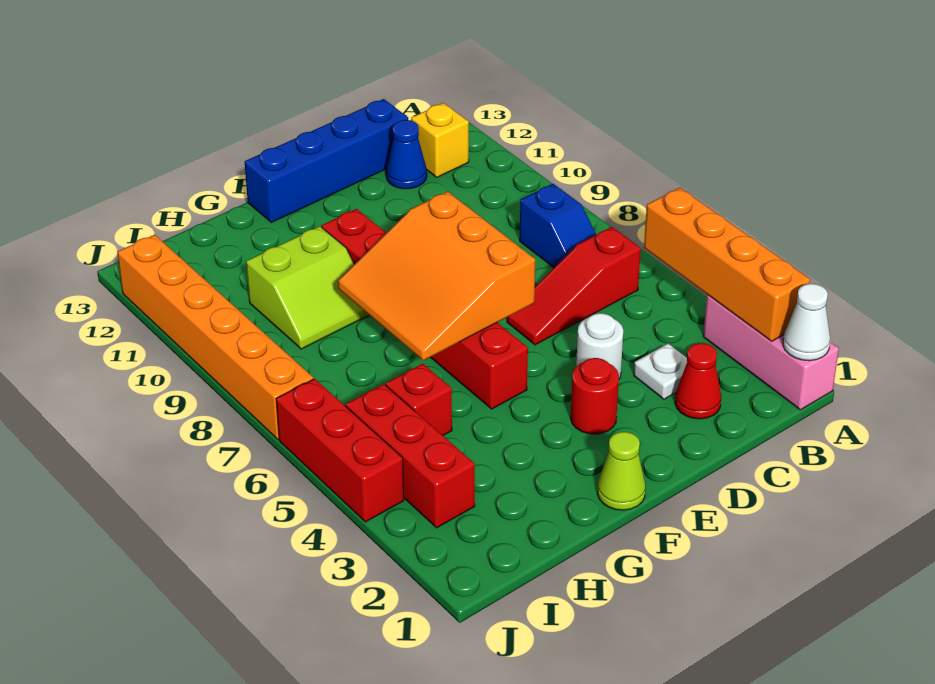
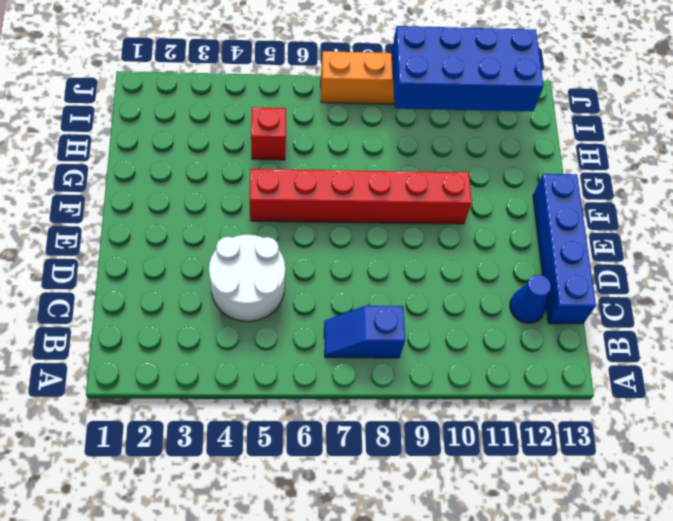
white round brick C4:D5 level 1 -> white round brick D4 level 1
blue brick I9:J12 level 2 -> none
none -> pink brick A1:A3 level 1
none -> red slope B6:D6 level 1 top B
none -> yellow brick B12 level 1

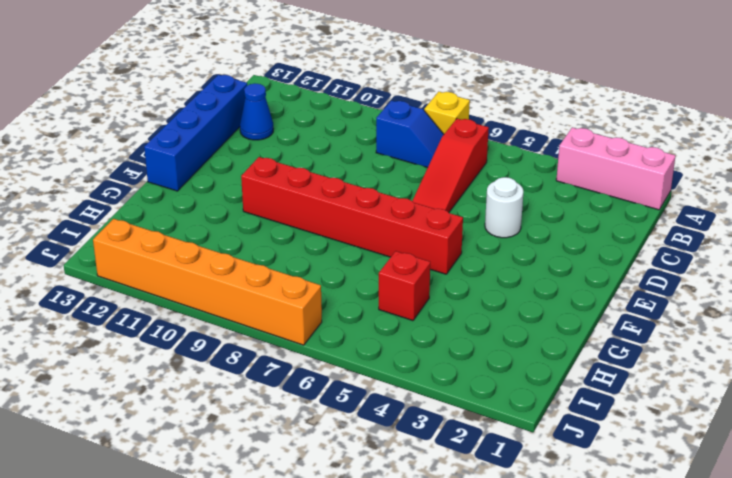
yellow brick A7 level 1 -> yellow brick B12 level 1
none -> red cone C2 level 1
none -> white plate C3 level 1
none -> red round brick E3 level 1

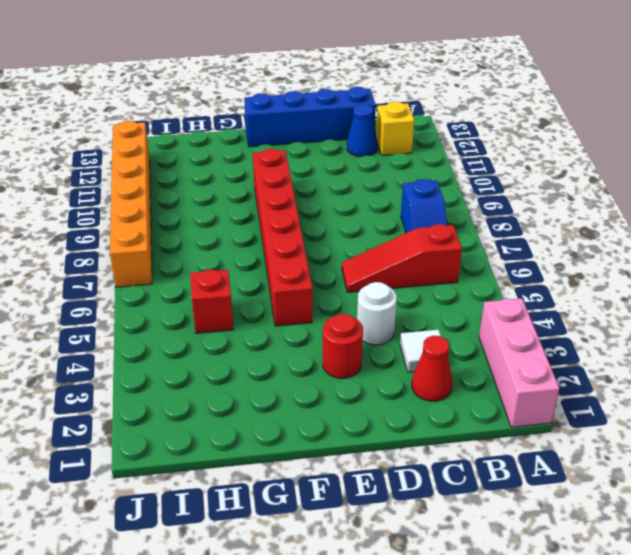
white tile C3 level 1 -> white plate C3 level 1
none -> lime cone F1 level 1
none -> lime slope G9:H10 level 1 top 10
none -> red brick I3:I5 level 1

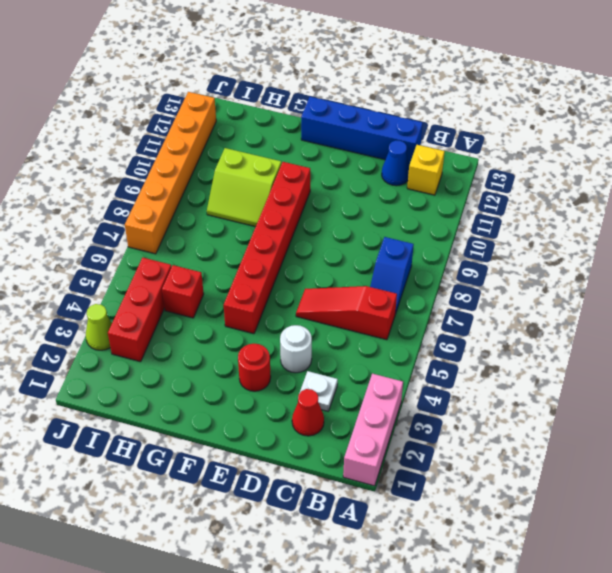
lime cone J3 level 1 -> lime cone F1 level 1
none -> red brick J4:J6 level 1
none -> white cone A1 level 2
none -> orange brick A2:A5 level 2

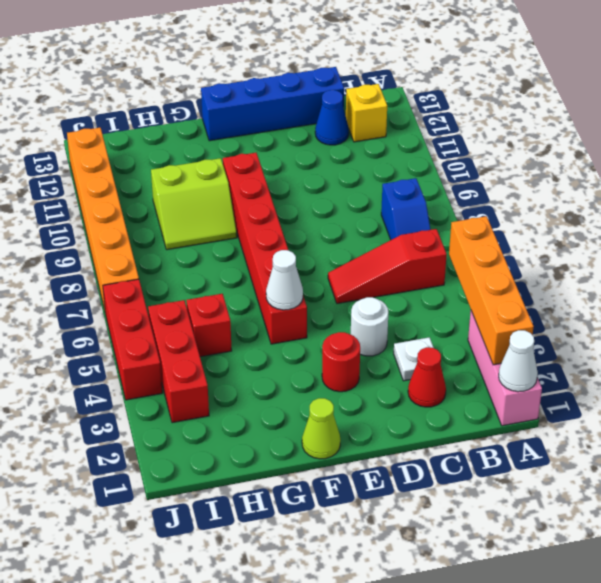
white cone F5 level 2 -> none
none -> orange slope E6:G8 level 2 top E

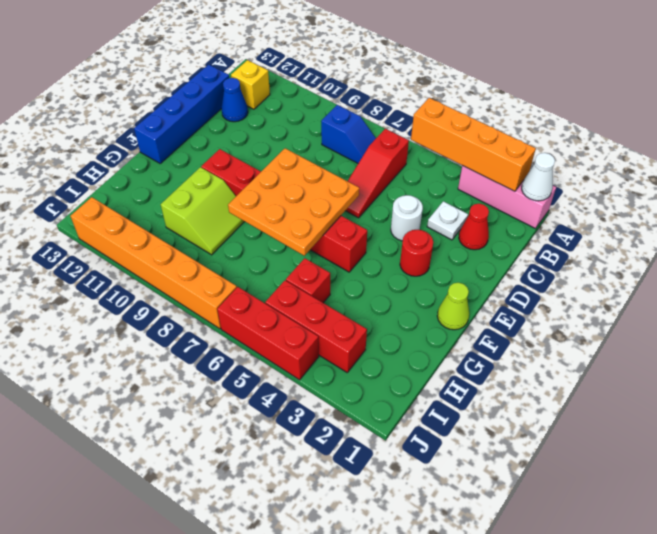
orange plate E6:G8 level 2 -> orange slope E6:G8 level 2 top E

